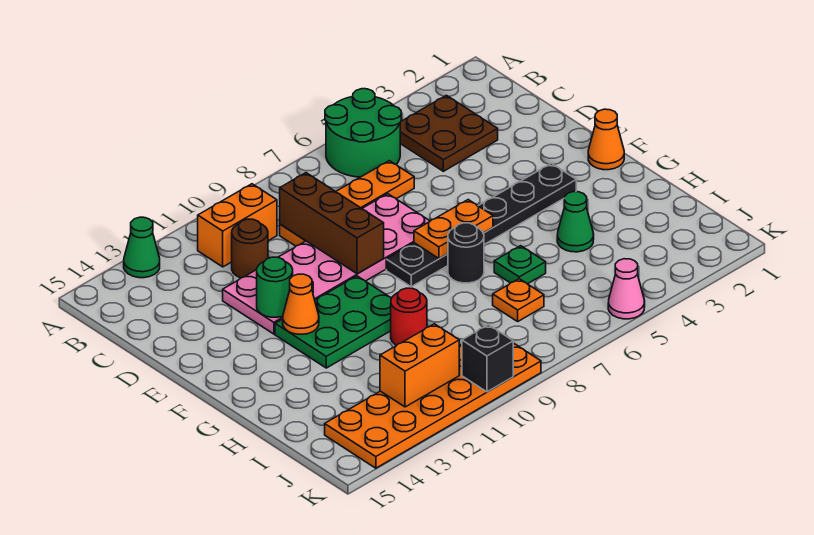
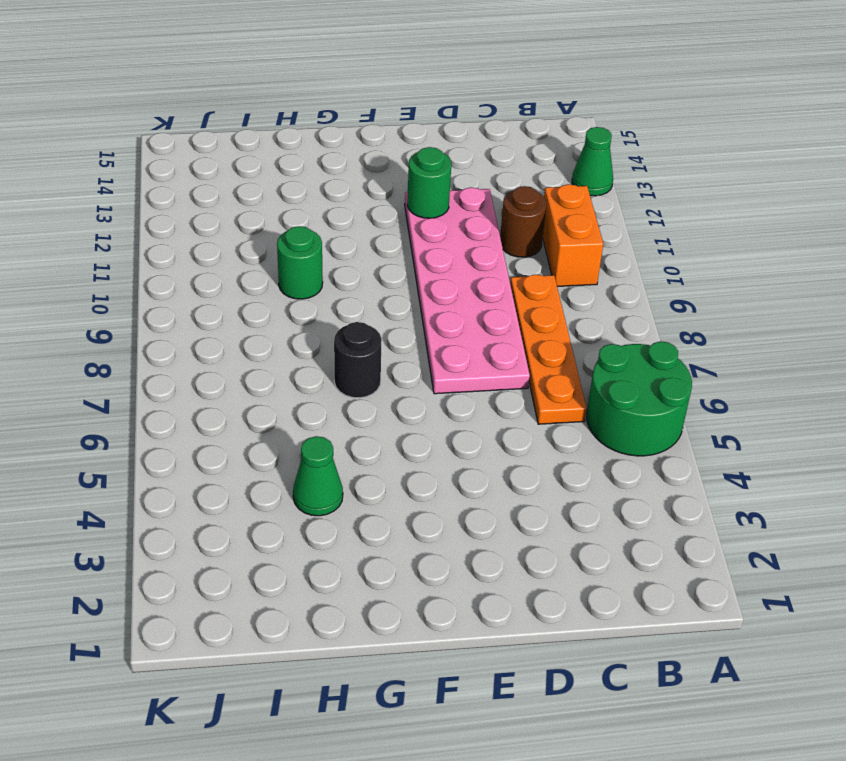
green round brick H10 level 1 -> red round brick H10 level 1
none -> brown plate B3:C4 level 1
none -> orange cone F1 level 1
none -> black plate F3:F8 level 1

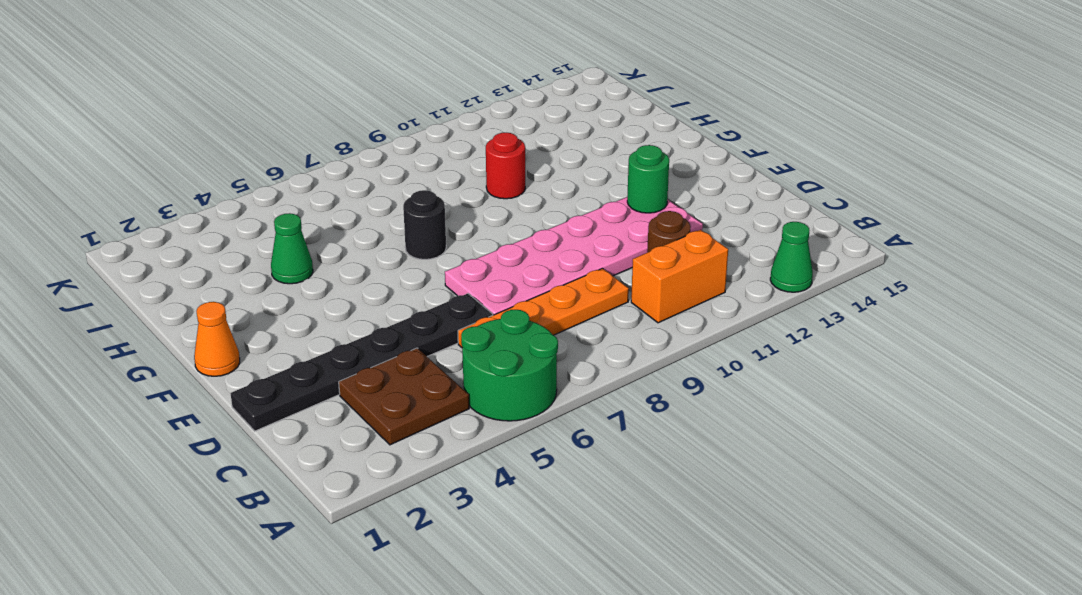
black plate D1:D6 level 1 -> black plate F3:F8 level 1
none -> green plate F10:G12 level 1
none -> green plate H6 level 1
none -> orange plate I7 level 1

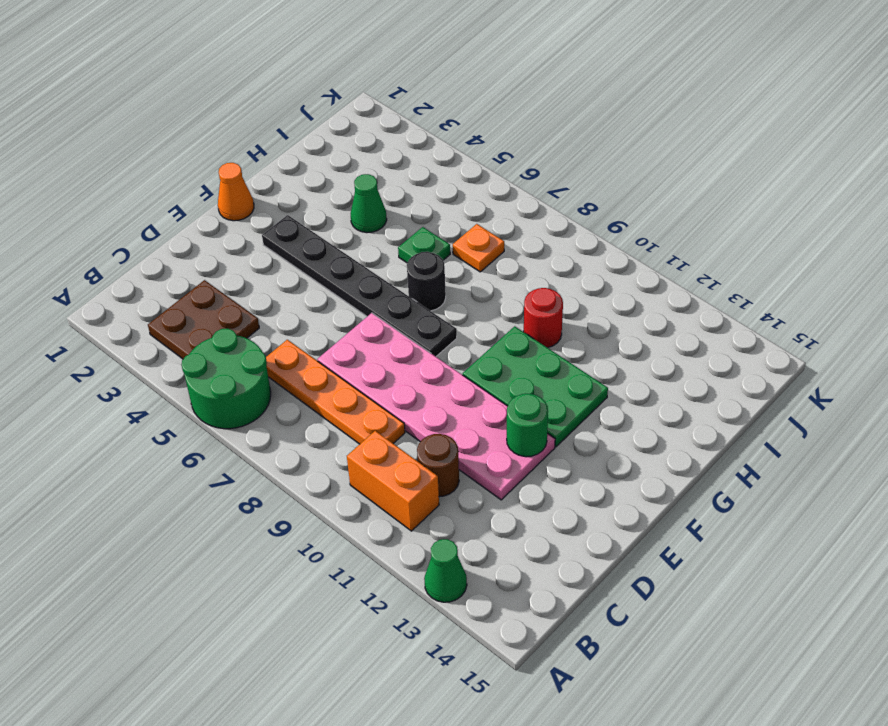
none -> orange plate J9:K14 level 1
none -> pink cone K5 level 1
none -> brown brick C9:E9 level 2

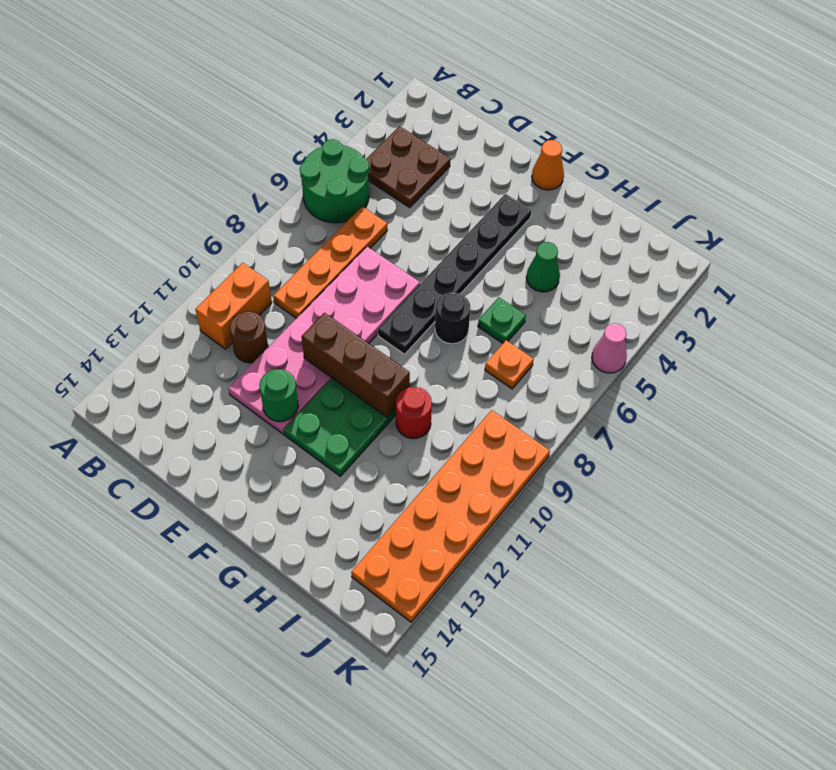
brown brick E10:G10 level 2 -> brown brick C9:E9 level 2
none -> green cone A13 level 1
none -> orange plate F6:F7 level 2
none -> orange cone F12 level 2

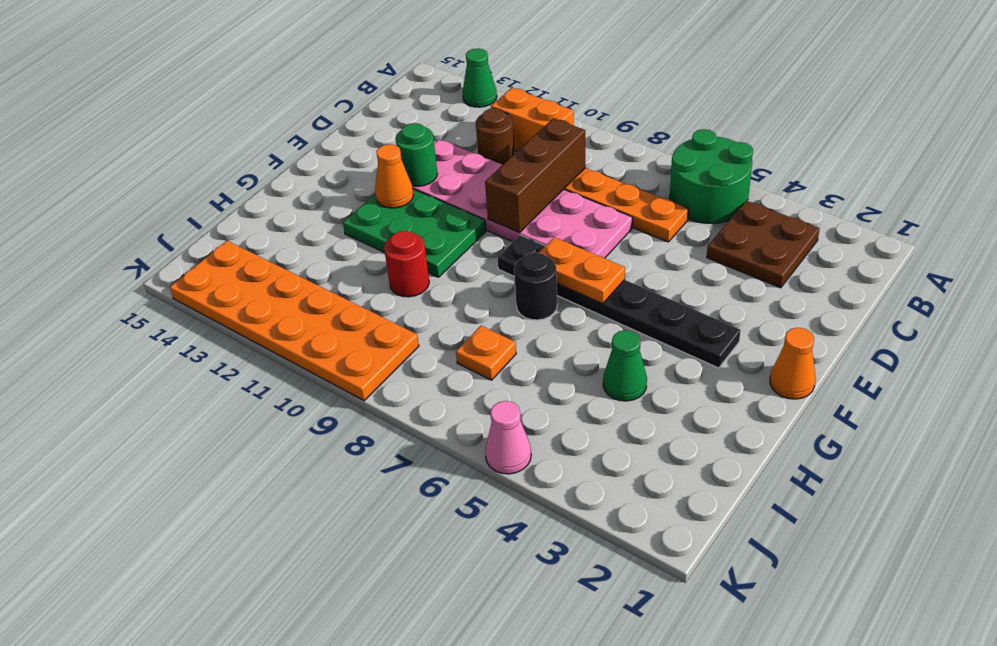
none -> green plate H6 level 1
none -> orange brick J11:J12 level 2
none -> black brick K10 level 2

